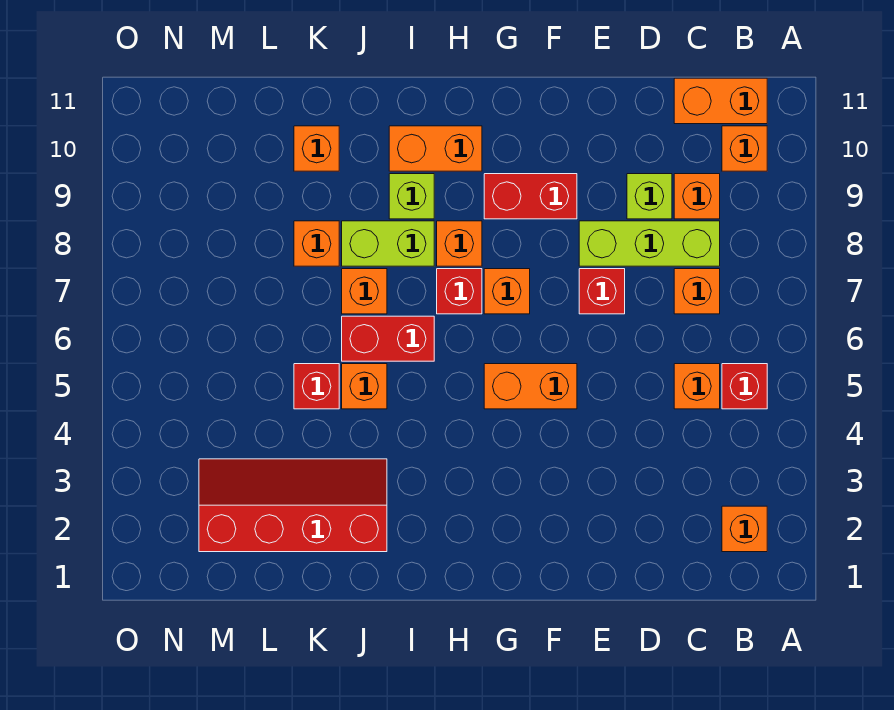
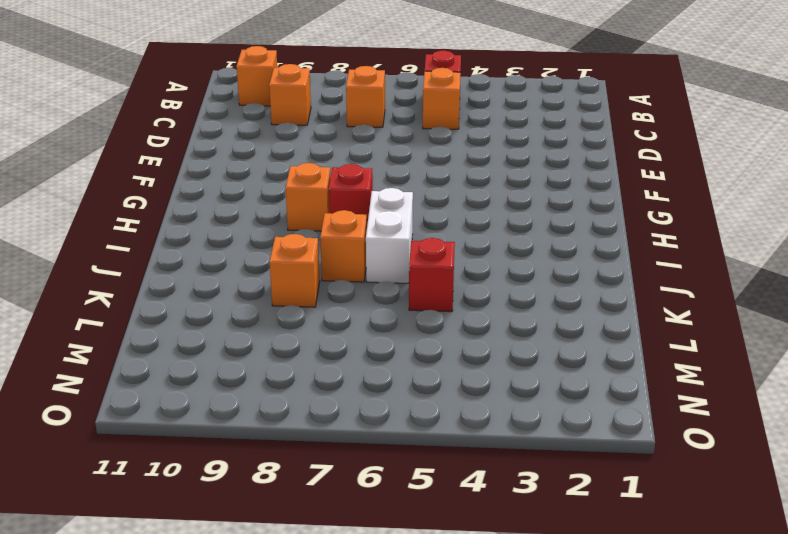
white brick I6:J6 level 1 -> red brick I6:J6 level 1
none -> orange brick B2 level 1
none -> orange brick B11:C11 level 1
none -> lime brick C8:E8 level 1

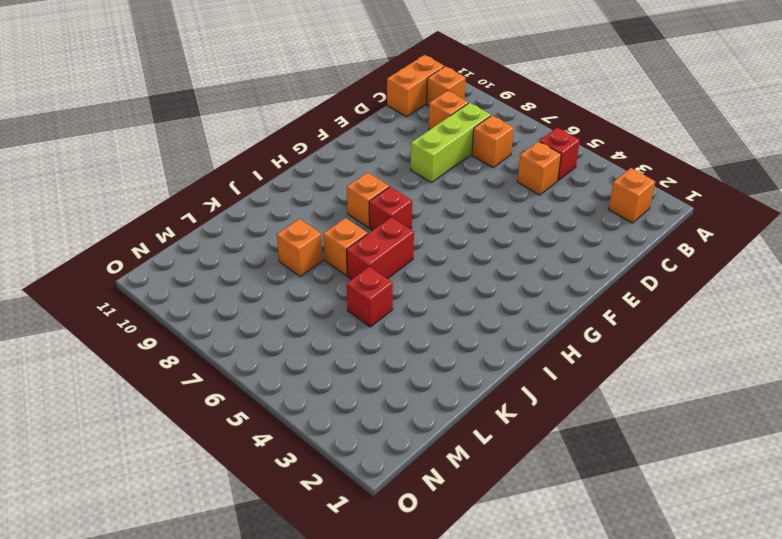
none -> lime brick D9 level 1
none -> red brick E7 level 1
none -> orange brick F5:G5 level 1

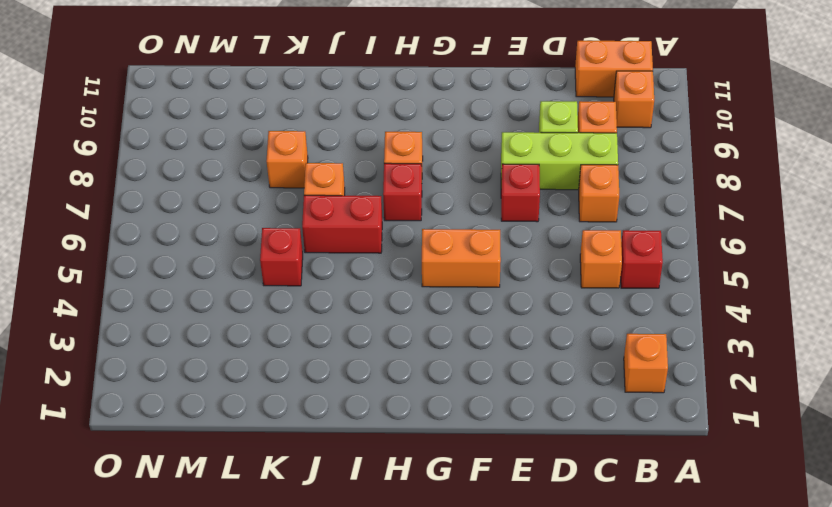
none -> red brick F9:G9 level 1
none -> orange brick G7 level 1
none -> orange brick H10:I10 level 1

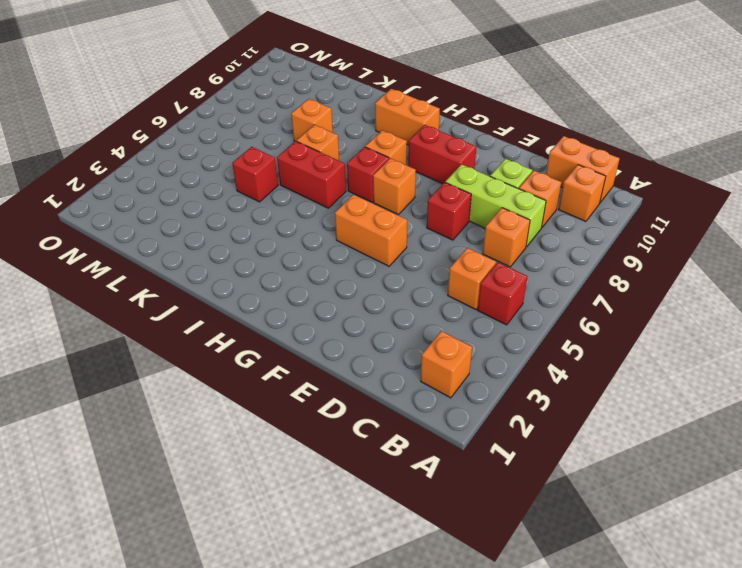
none -> lime brick I8:J8 level 1
none -> lime brick I9 level 1
none -> red slope J2:M3 level 1 top 2

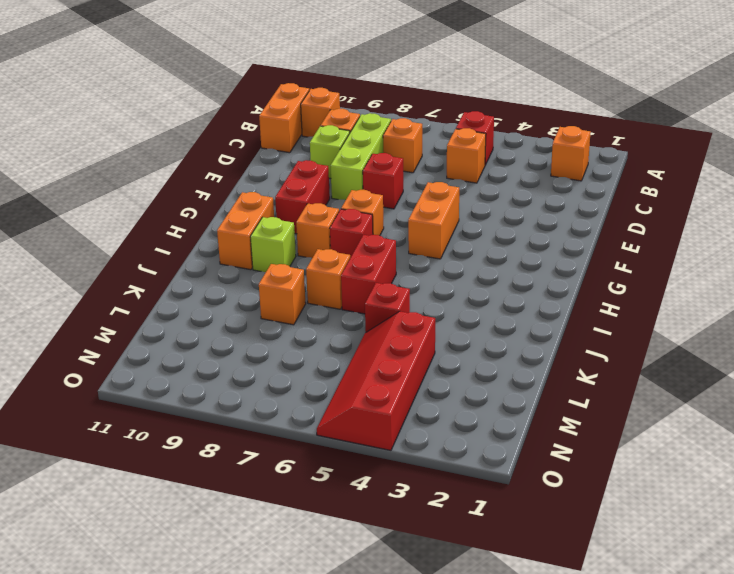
red slope L4:O5 level 1 top 4 -> red slope J2:M3 level 1 top 2
none -> lime brick I8:J8 level 1
none -> orange brick J5 level 1
none -> orange brick K10 level 1

